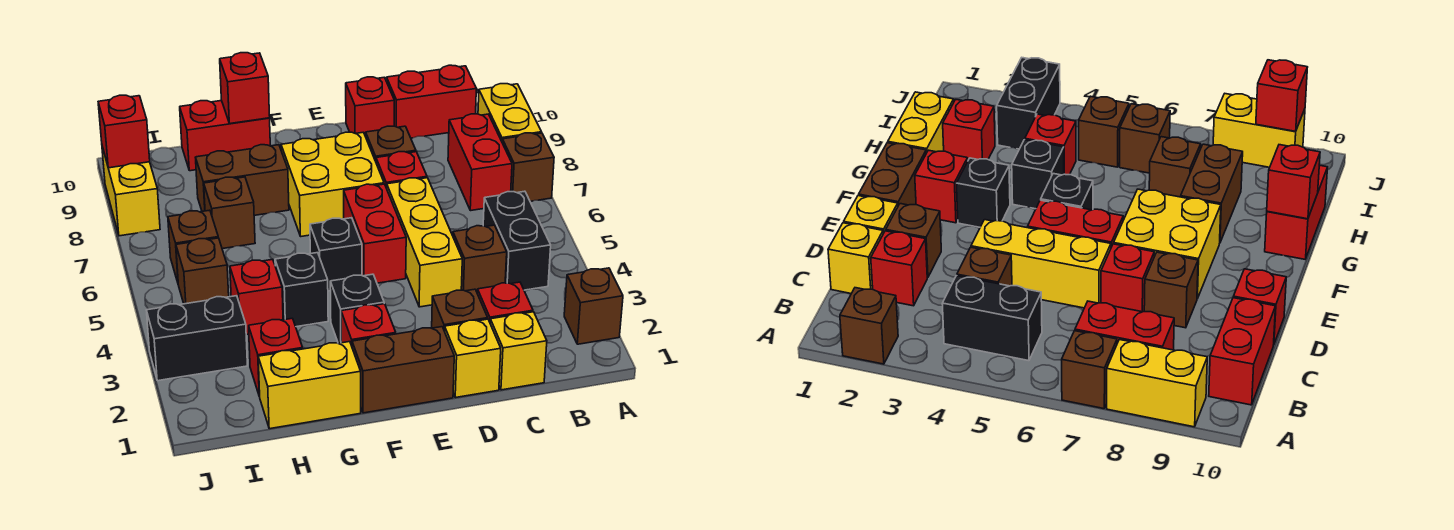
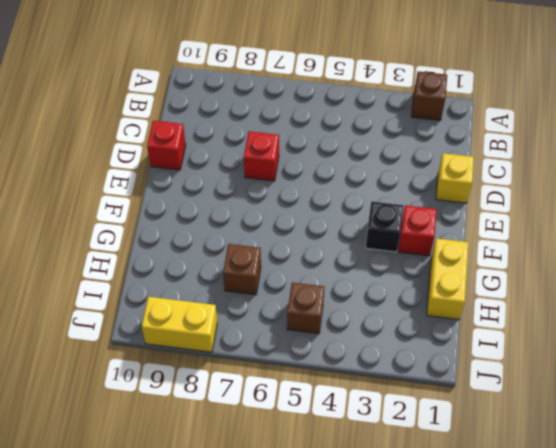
none -> brown brick A7 level 1
none -> yellow brick A8:A9 level 1
none -> black brick B4:B5 level 1
none -> red brick B7:B8 level 1

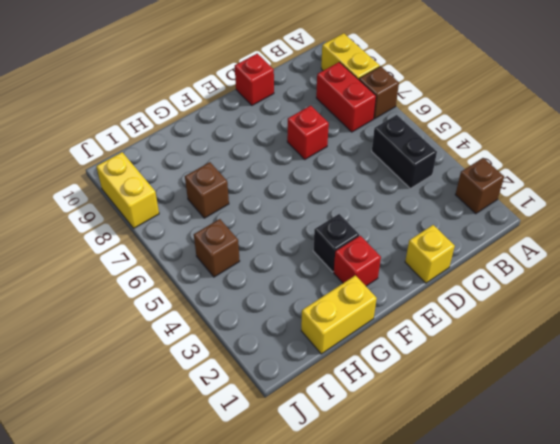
none -> red brick B10:C10 level 1
none -> yellow brick C1 level 1
none -> red brick C2 level 1
none -> brown brick C4 level 1

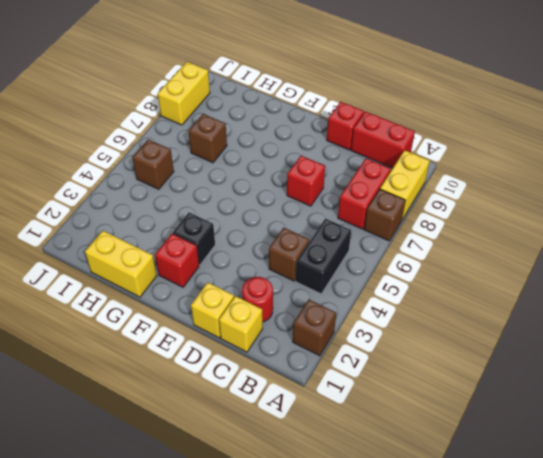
red round brick C2 level 1 -> red brick C2 level 1
none -> brown brick D2 level 1
none -> yellow brick D4:D6 level 1
none -> brown brick D8 level 1
none -> brown brick E1:F1 level 1

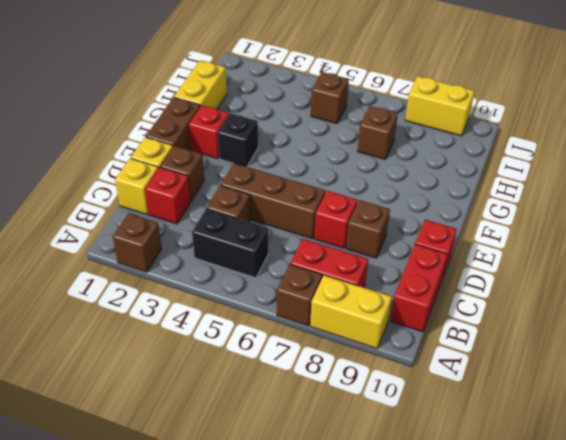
brown brick D4:D6 level 1 -> yellow brick D4:D6 level 1
none -> red brick E5:E6 level 1
none -> yellow brick E7:F8 level 1
none -> black brick F5 level 1
none -> black brick G4 level 1

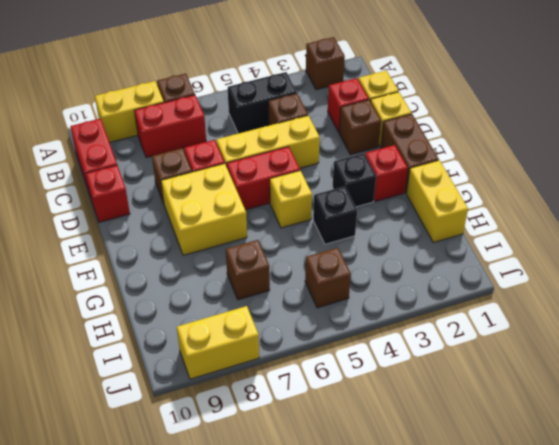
yellow brick F5 level 1 -> black brick F5 level 1
none -> brown brick G8:H8 level 1
none -> red brick G10:H10 level 1
none -> red brick H2 level 1
none -> red brick H4 level 1

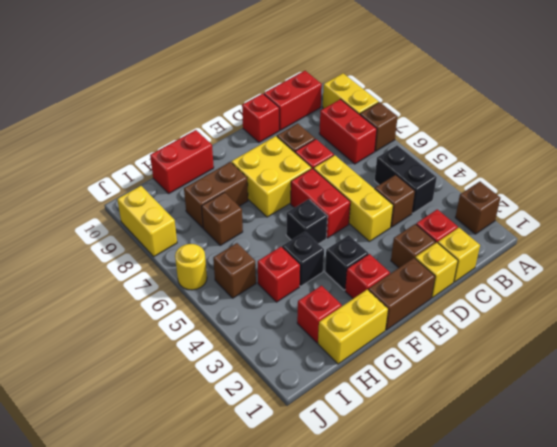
yellow round brick J6 level 1 -> none
none -> black brick I3:J3 level 1
none -> brown brick I6 level 1
none -> red brick G10 level 2
none -> red brick J9 level 2

